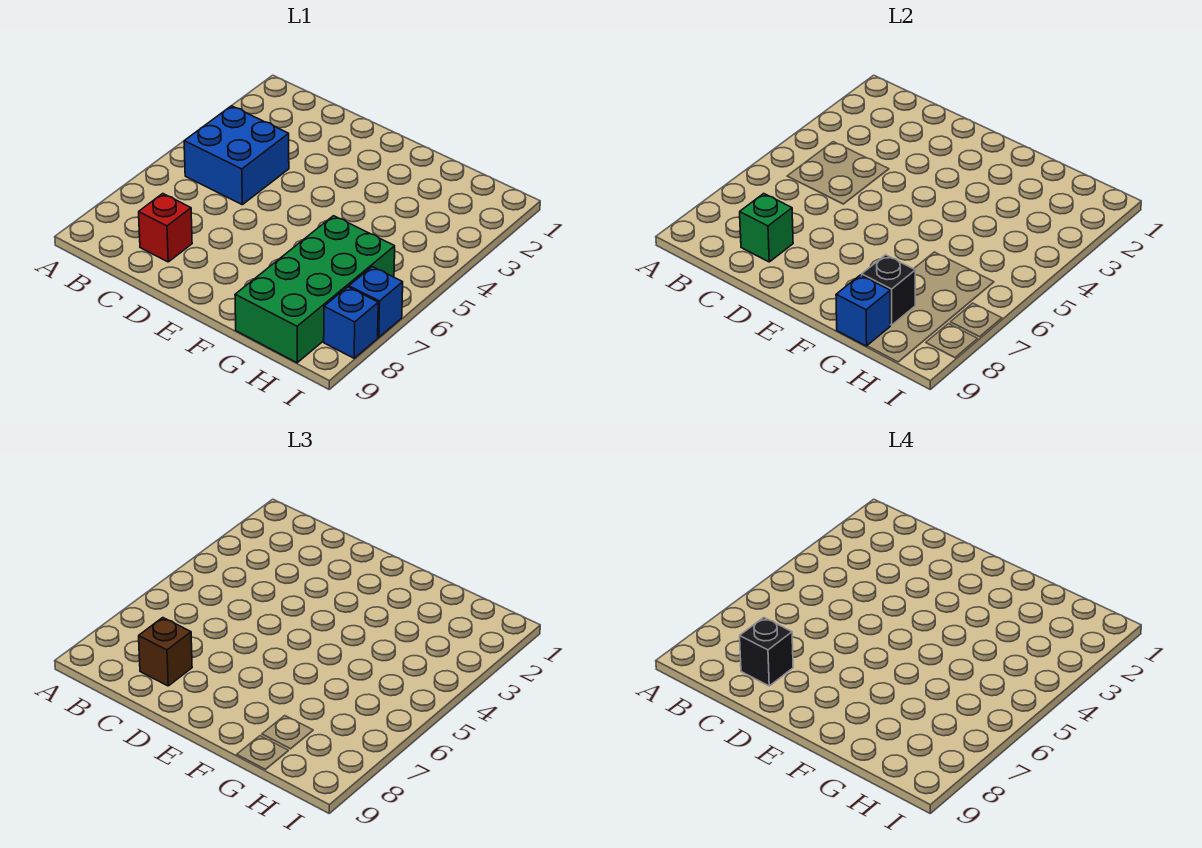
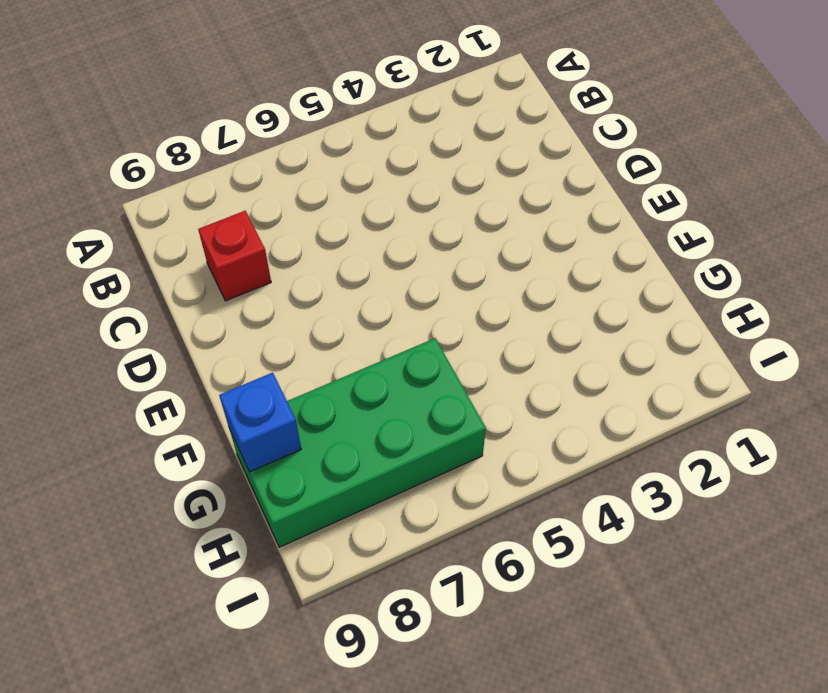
none -> blue brick B4:C5 level 1
none -> blue brick I7 level 1

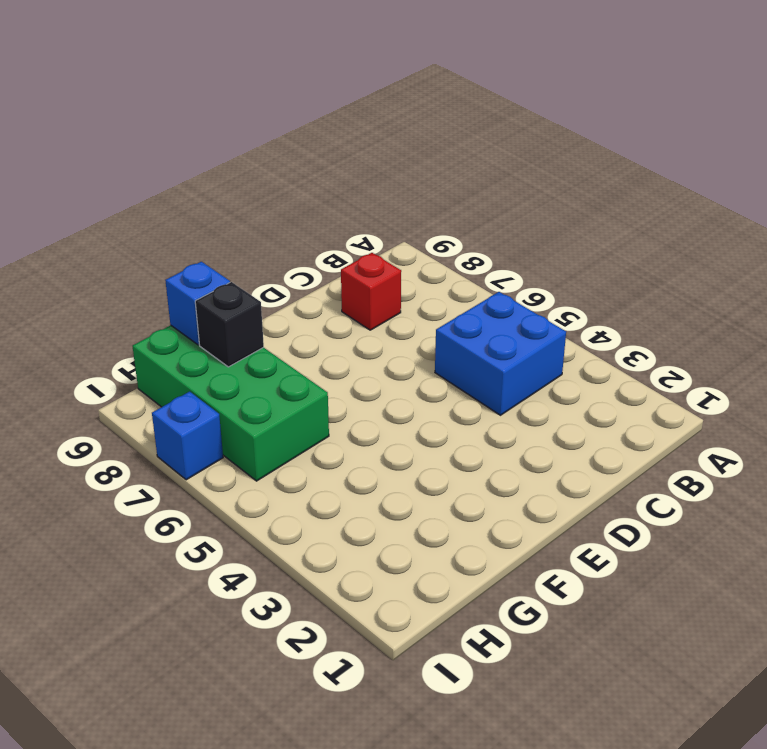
none -> blue brick I8 level 1
none -> green brick C8 level 2

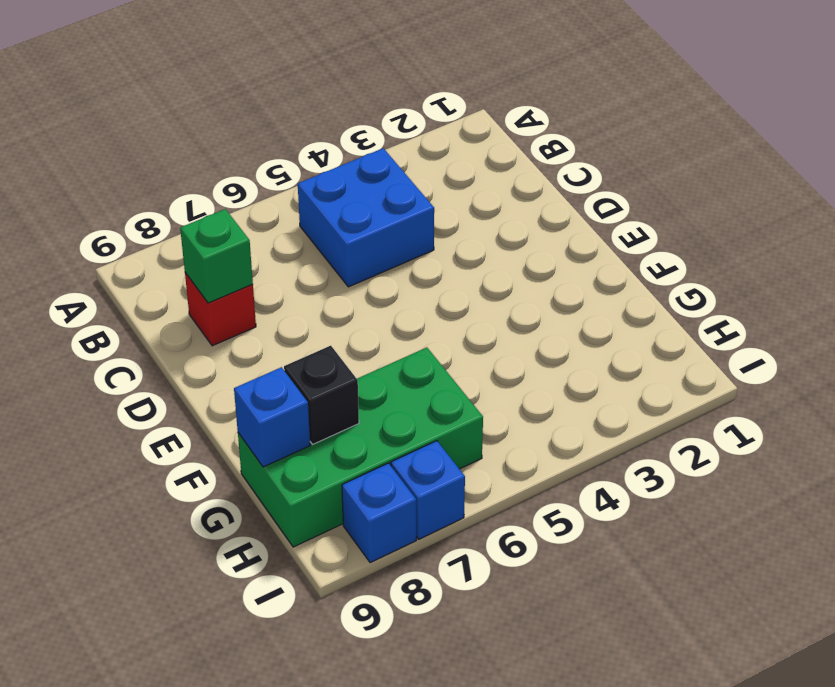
none -> brown brick C8 level 3
none -> black brick C8 level 4

